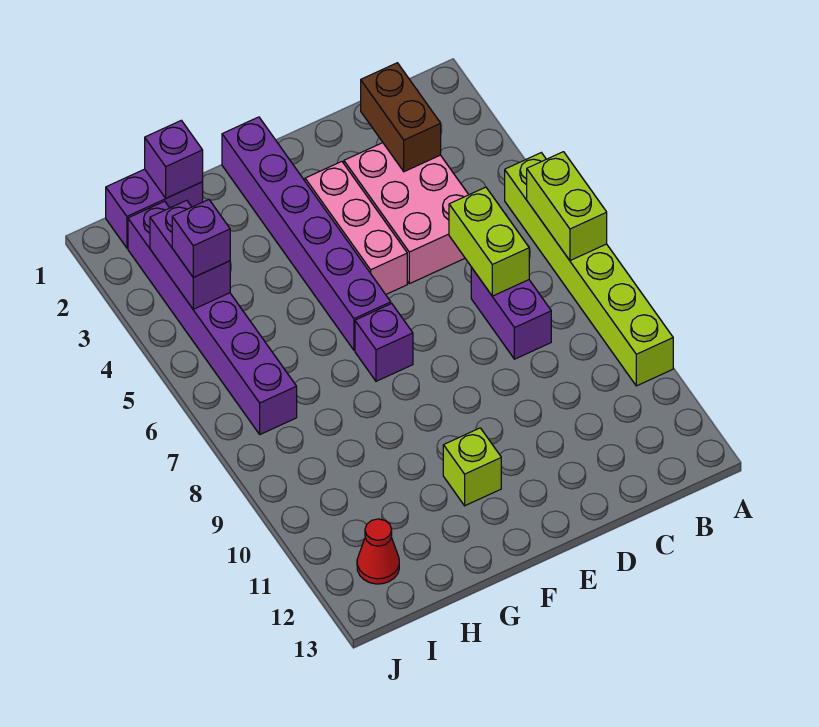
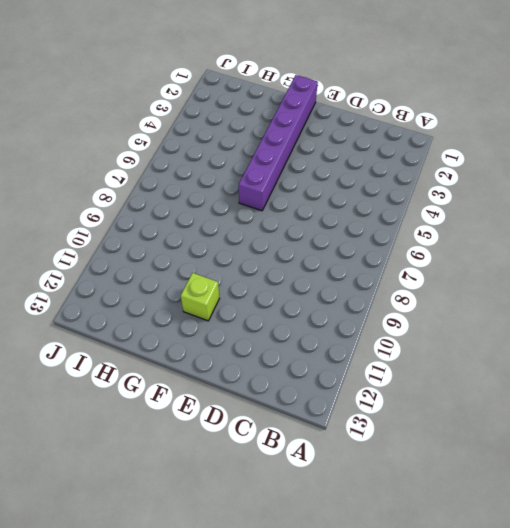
none -> lime brick A5:A10 level 1
none -> pink brick C3:D5 level 1
none -> purple brick C7:C8 level 1

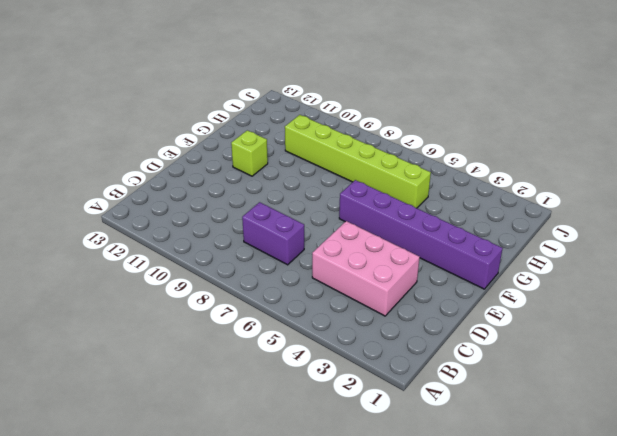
lime brick H5:H10 level 1 -> lime brick A5:A10 level 1
none -> pink brick E3:E5 level 1
none -> purple brick F7 level 1
none -> purple brick H1:I1 level 1

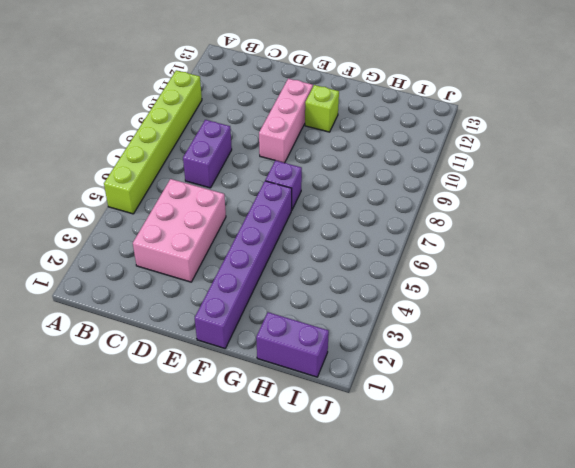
pink brick E9:E11 level 1 -> pink brick E3:E5 level 1
none -> purple brick I2:I7 level 1
none -> red cone I12 level 1
none -> lime brick A6:A7 level 2

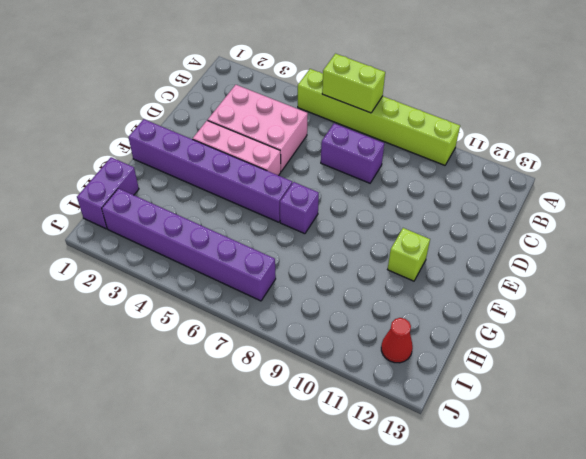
none -> brown brick C2:C3 level 2
none -> lime brick C6:C7 level 2
none -> purple brick H1 level 2

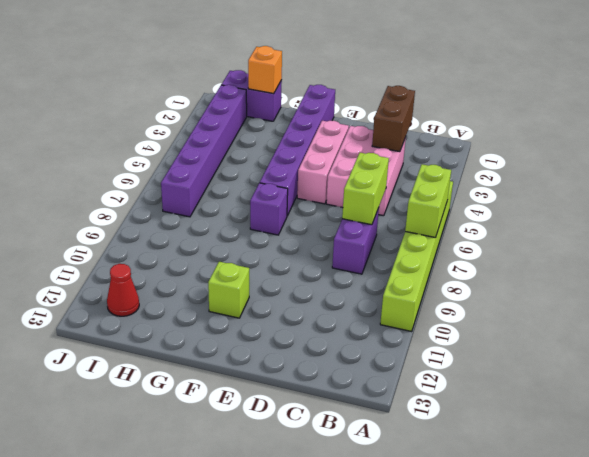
orange brick H1 level 2 -> purple brick H1 level 2
none -> purple brick I3:I4 level 2
none -> purple brick I4 level 3

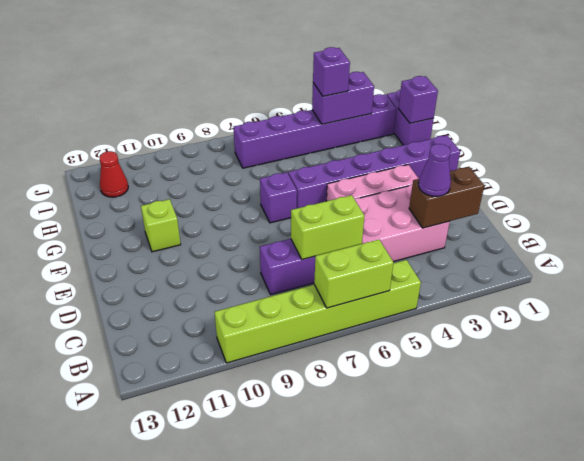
purple cone C3 level 3 -> none

